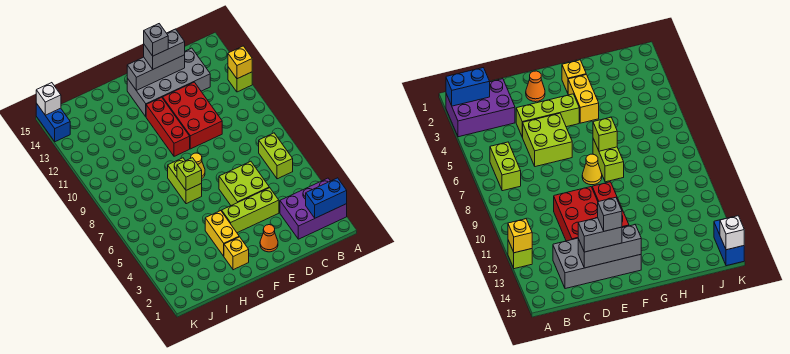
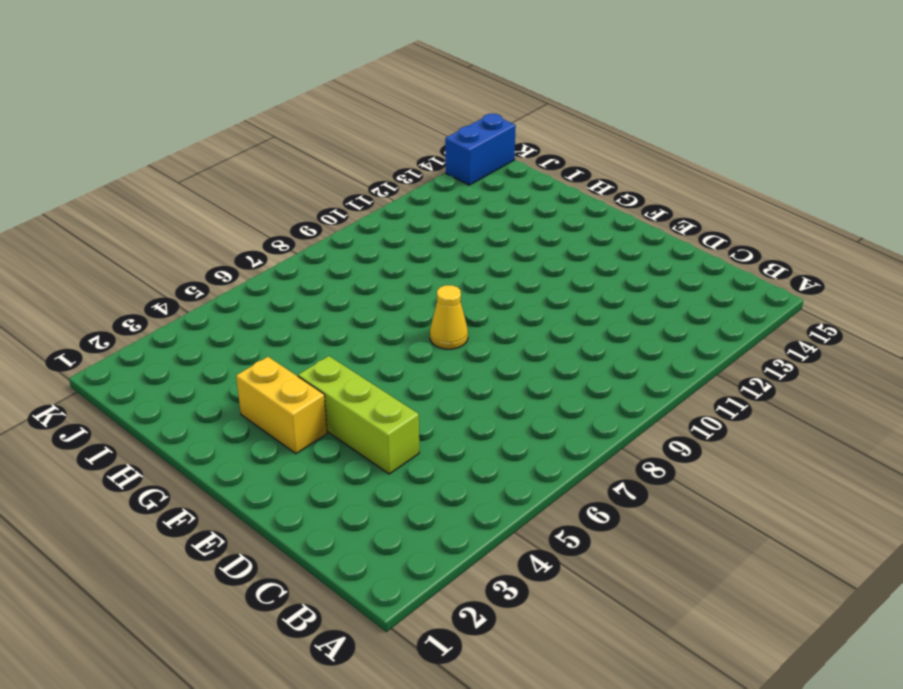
yellow brick F3:G3 level 1 -> yellow brick G3:G4 level 1
none -> purple brick A2:C3 level 1
none -> lime brick A12 level 1
none -> lime brick B6:B7 level 1

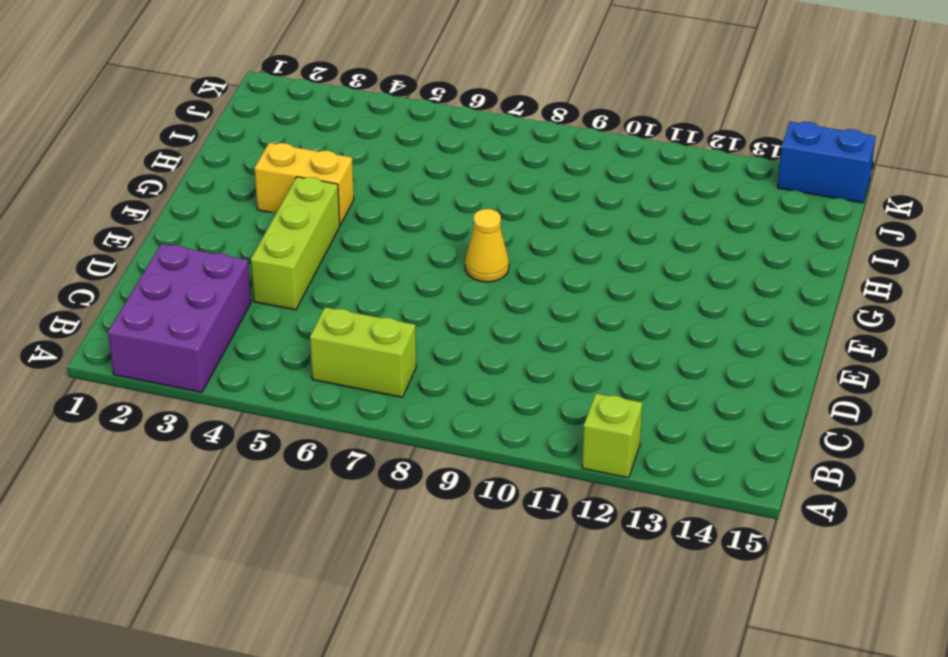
none -> grey brick C13:F14 level 1
none -> lime brick D5:E6 level 1
none -> red brick D10:E12 level 1

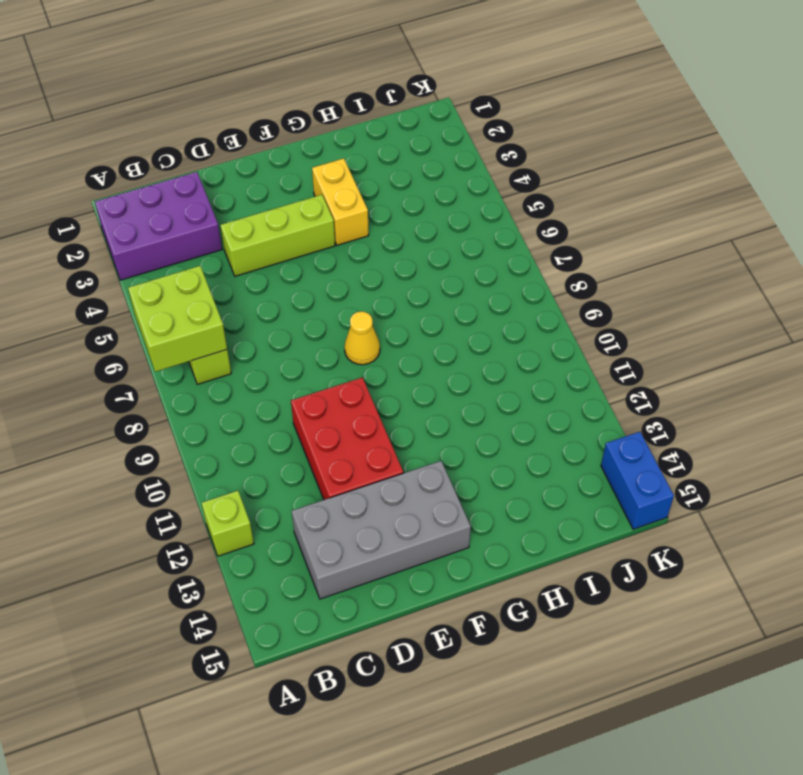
lime brick A6:B7 level 2 -> lime brick D5:E6 level 1
none -> orange cone E2 level 1
none -> red brick F10:F12 level 1
none -> yellow brick G2 level 1

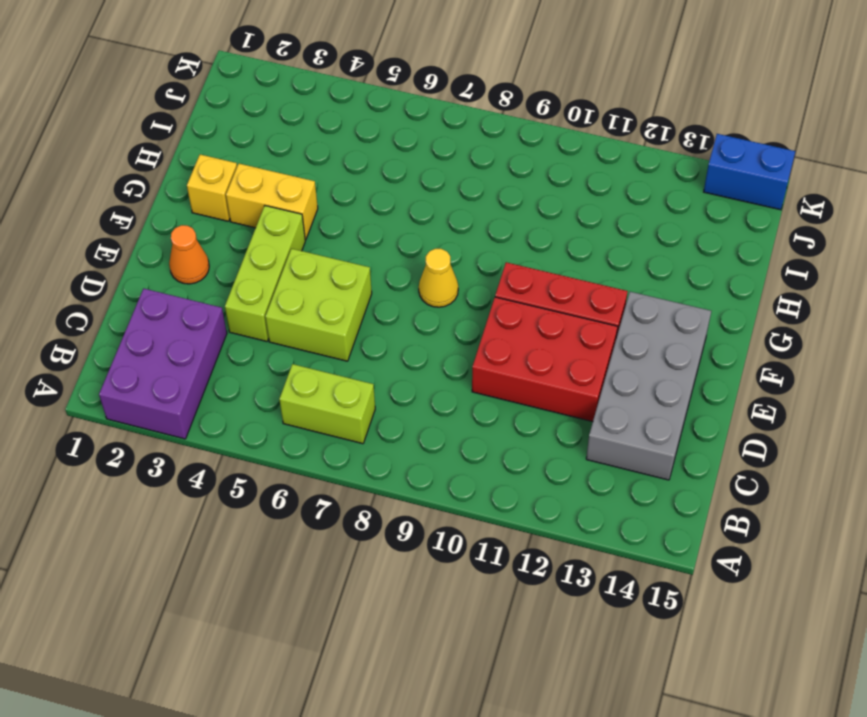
none -> lime brick A12 level 1
none -> lime brick G7:G8 level 1
none -> blue brick A2:B2 level 2

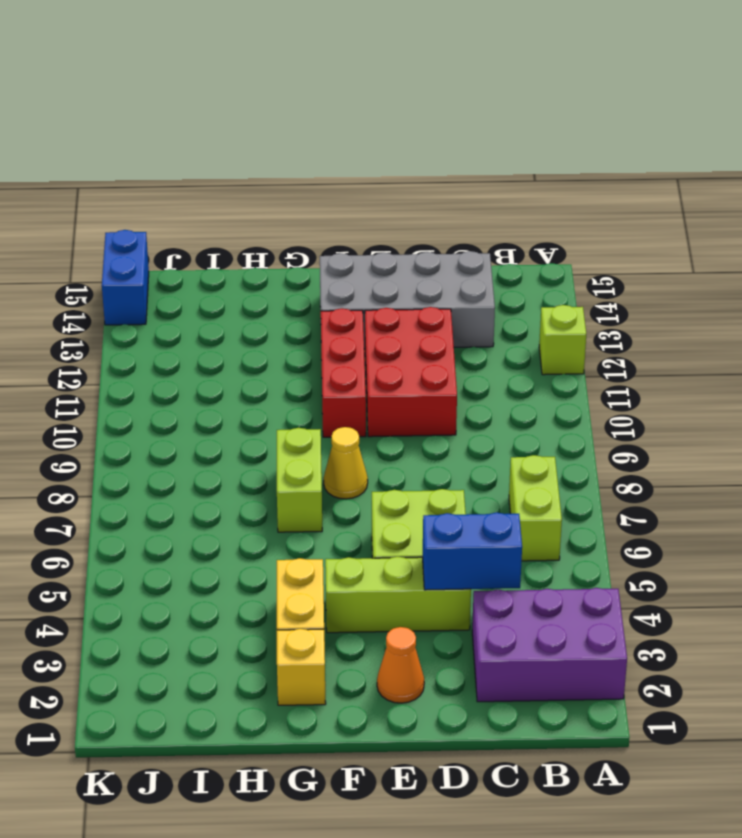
blue brick C4:D4 level 2 -> blue brick A2:B2 level 2
none -> yellow brick A12 level 2
none -> grey brick D14:F14 level 2
none -> lime brick G7 level 2

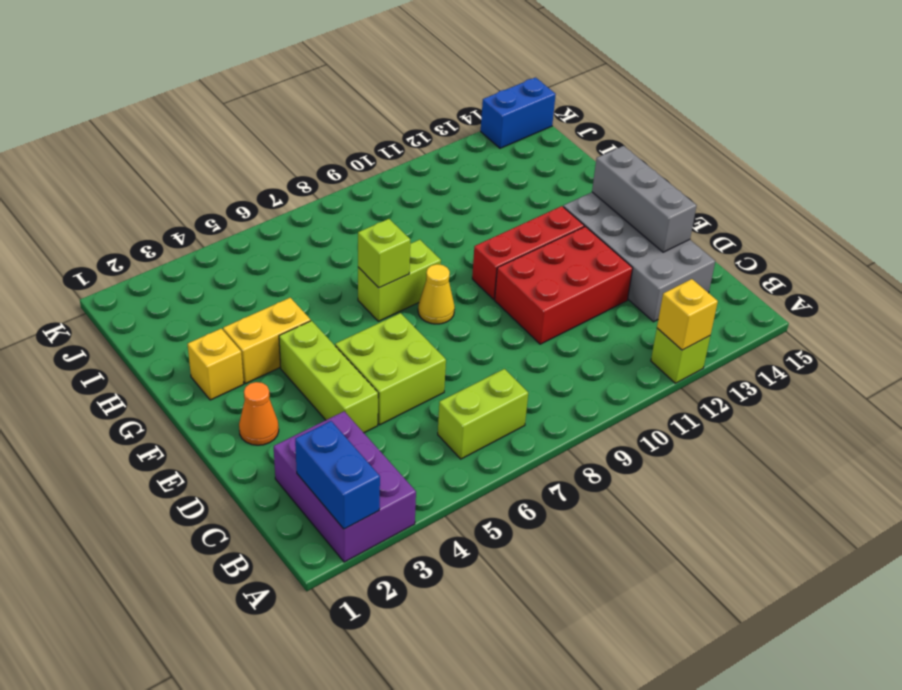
none -> white brick K15 level 2
none -> grey brick D14:E14 level 3
none -> grey brick E14 level 4

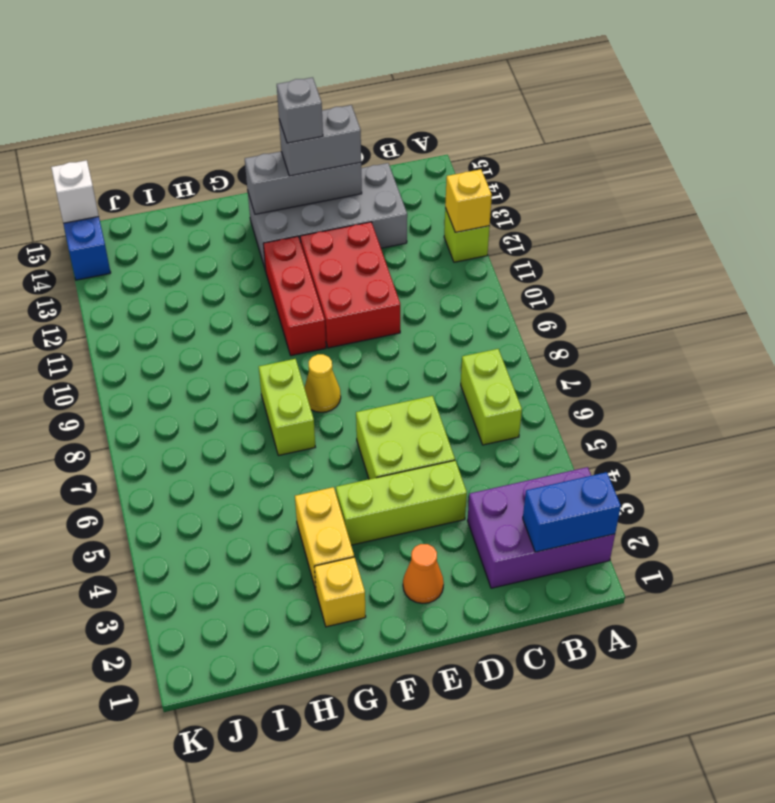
none -> lime brick G7 level 2

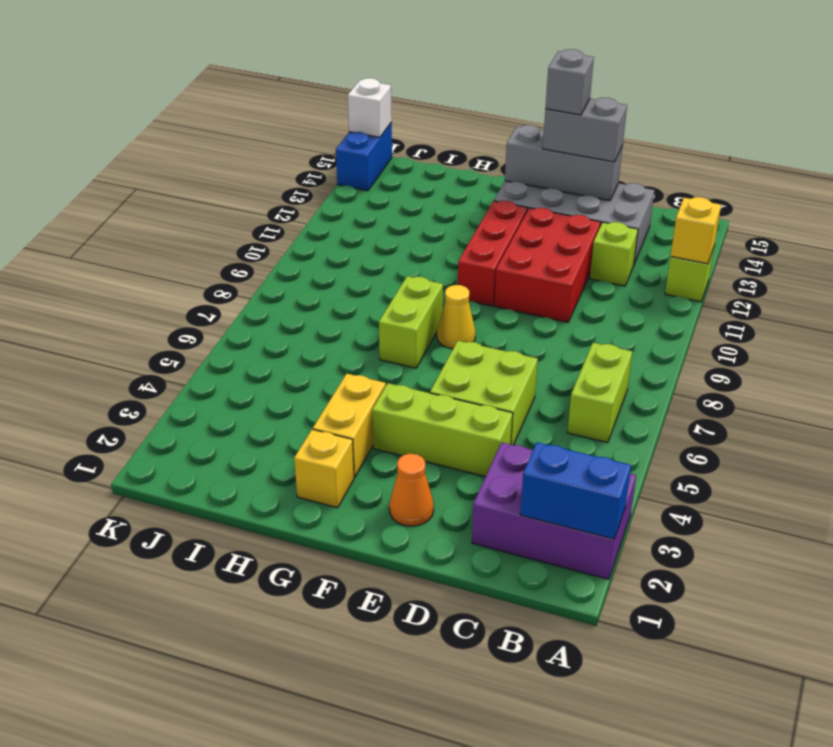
lime brick C12 level 1 -> lime brick G7 level 2

